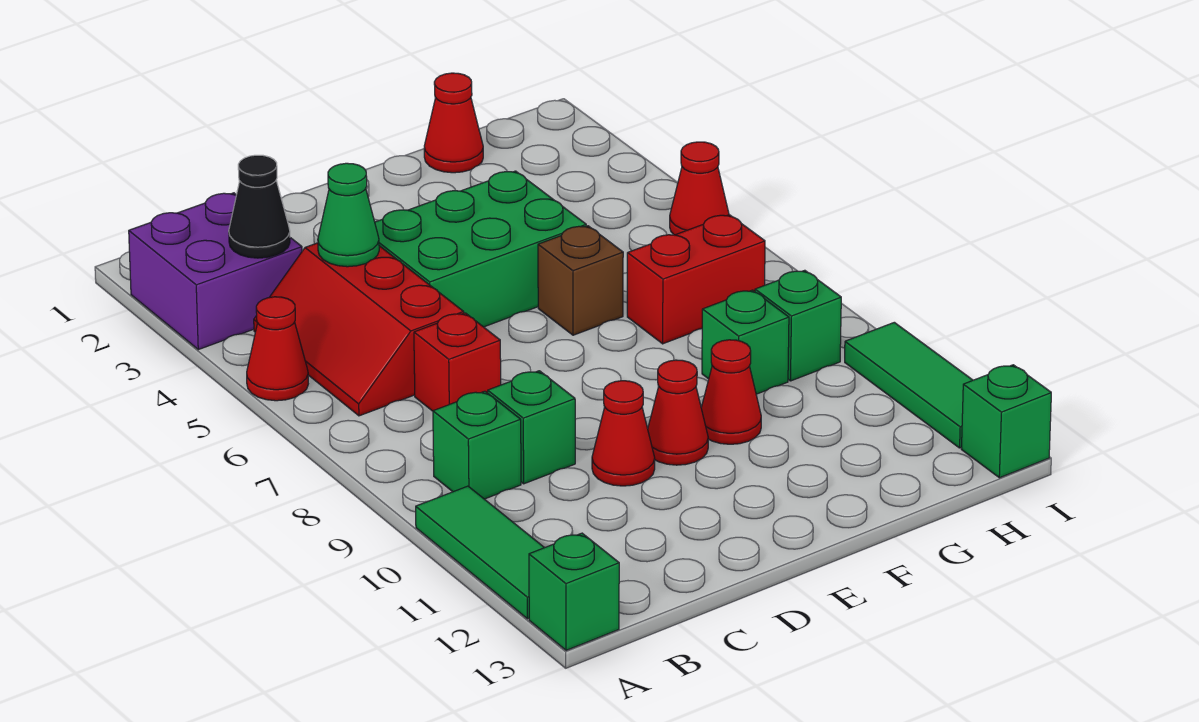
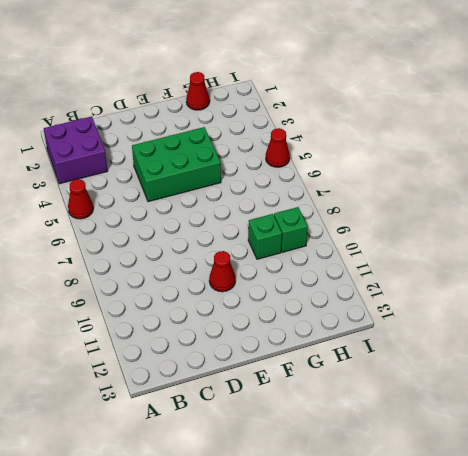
none -> green tile A10:A12 level 1
none -> green brick A13 level 1
none -> red slope B4:C6 level 1 top C

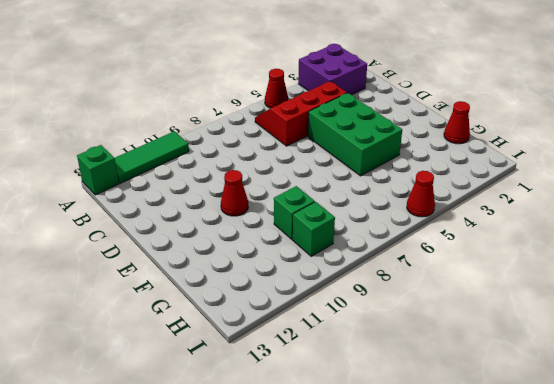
none -> green brick B9 level 1
none -> red brick C7 level 1
none -> green brick C9 level 1

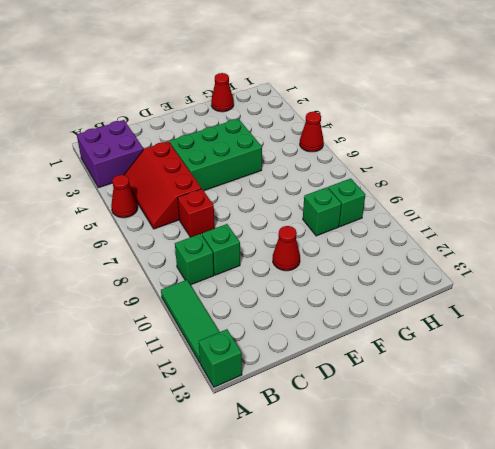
none -> red cone D10 level 1
none -> brown brick F6 level 1
none -> red cone F10 level 1

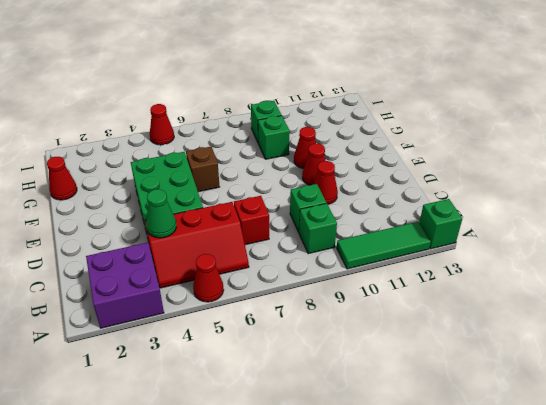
none -> red brick G7:H7 level 1
none -> green tile I10:I12 level 1
none -> green brick I13 level 1

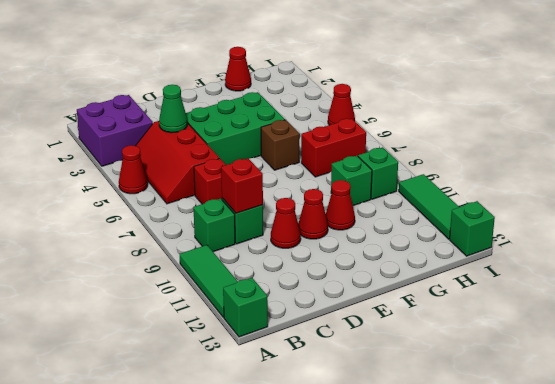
red brick C9 level 2 -> none
none -> black cone B3 level 2

